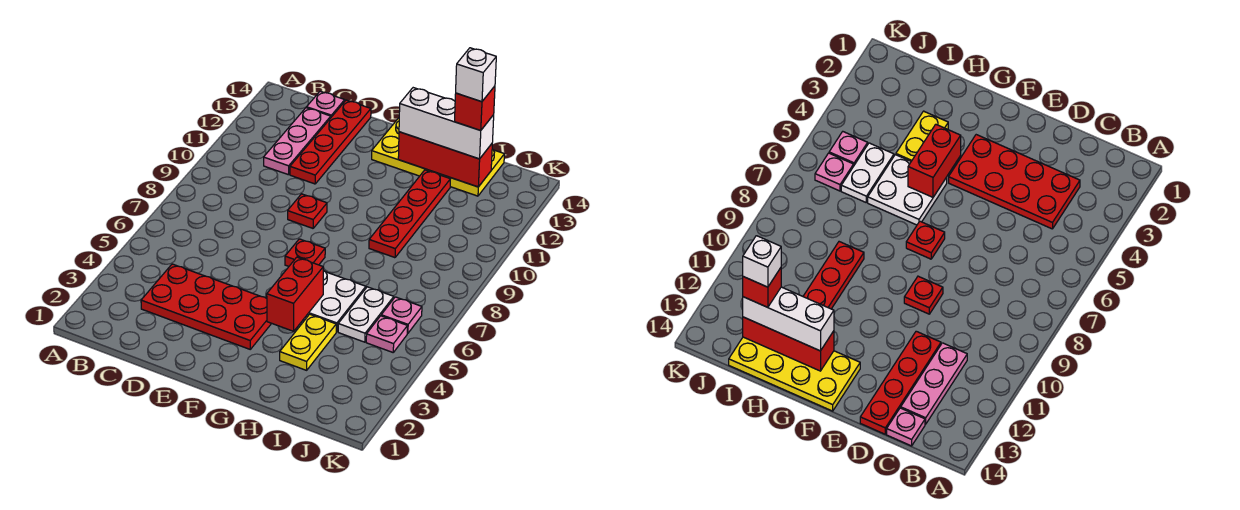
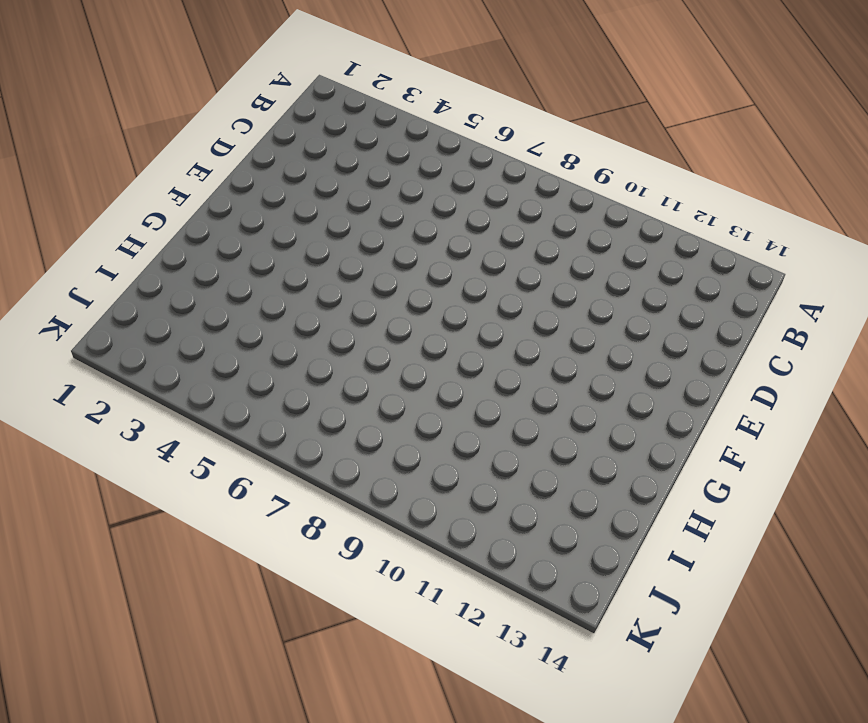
none -> red plate C3:F4 level 1
none -> pink plate C11:C13 level 1
none -> pink plate C14 level 1

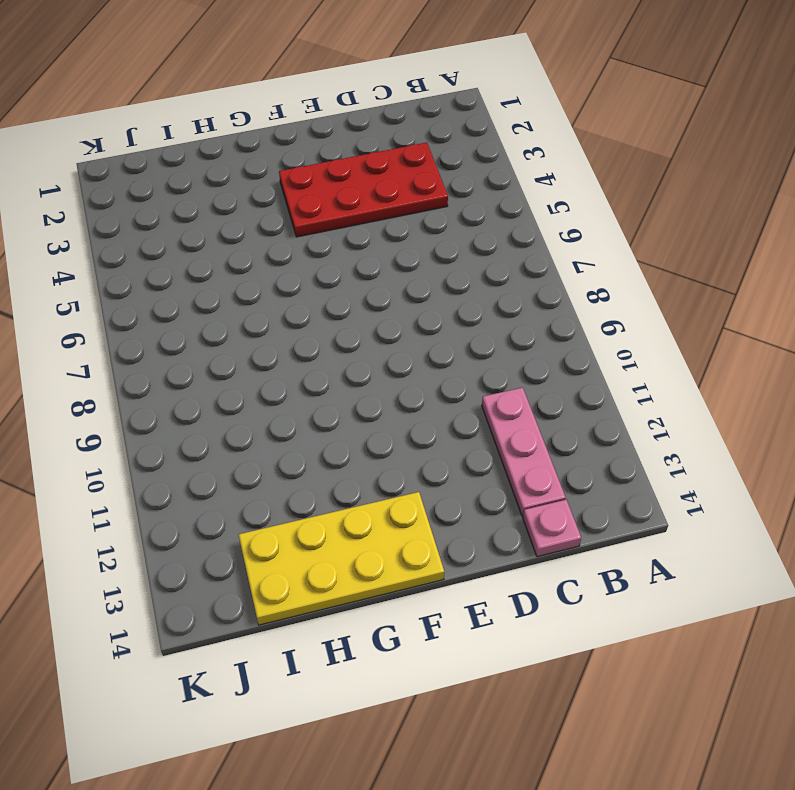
none -> red plate D11:D14 level 1
none -> red plate E9 level 1
none -> red plate F7 level 1

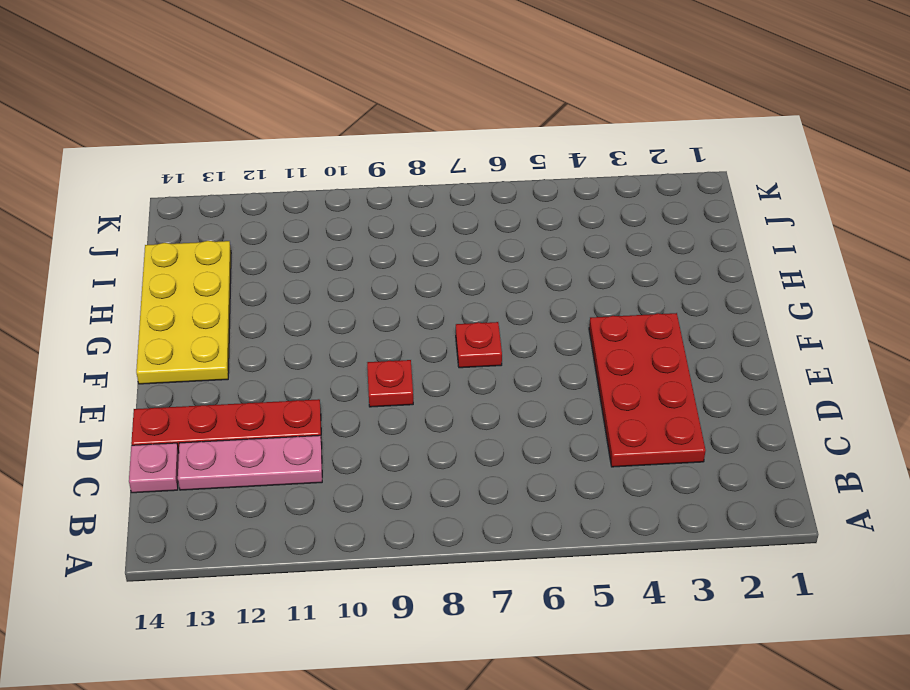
none -> white plate G5:H6 level 1
none -> yellow plate H3:H4 level 1
none -> red plate H9:H12 level 1

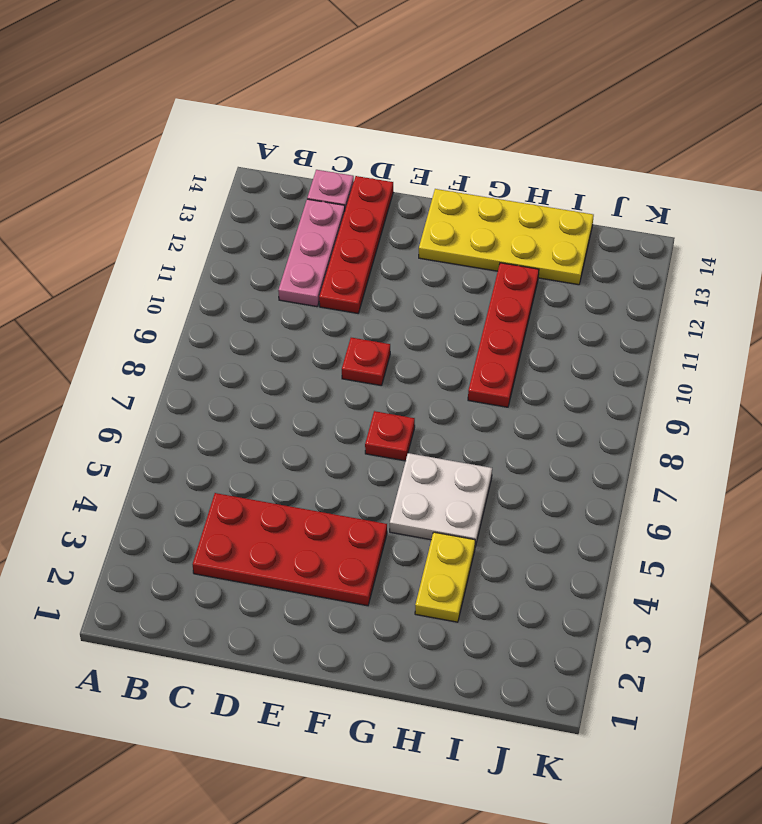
none -> white plate I5:I6 level 1
none -> pink plate J5 level 1
none -> pink plate J6 level 1

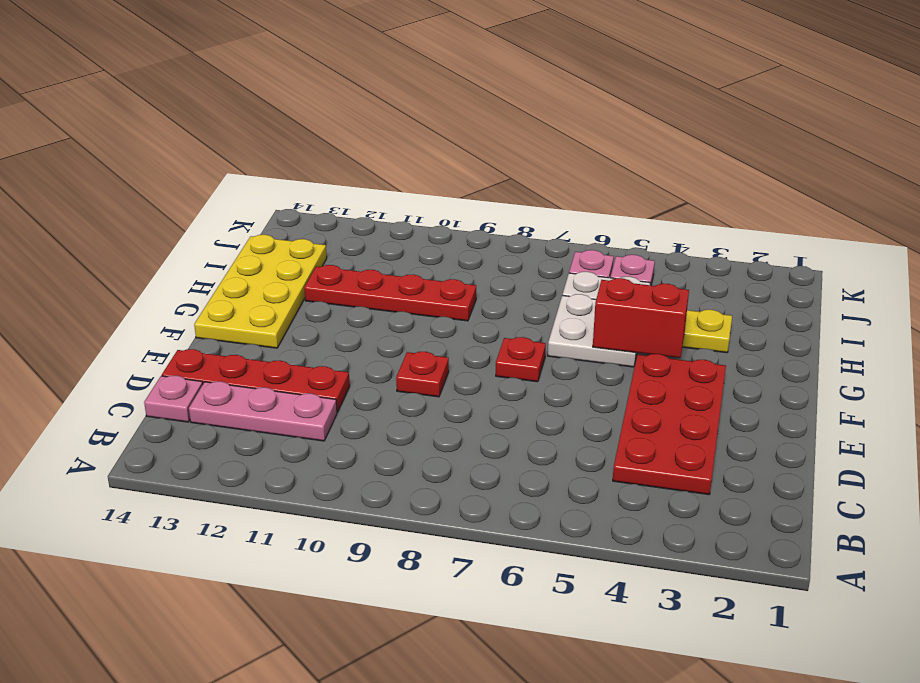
none -> red brick G13:I13 level 2
none -> white brick G13:I13 level 3
none -> red brick I13 level 4

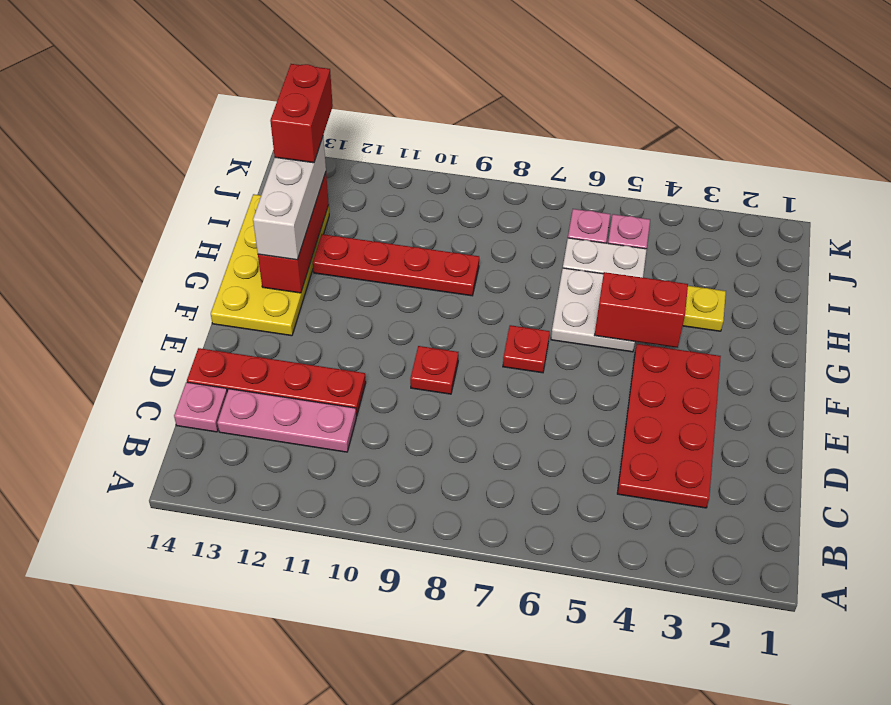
red brick I13:J13 level 4 -> red brick I13 level 4
none -> white brick I13 level 5

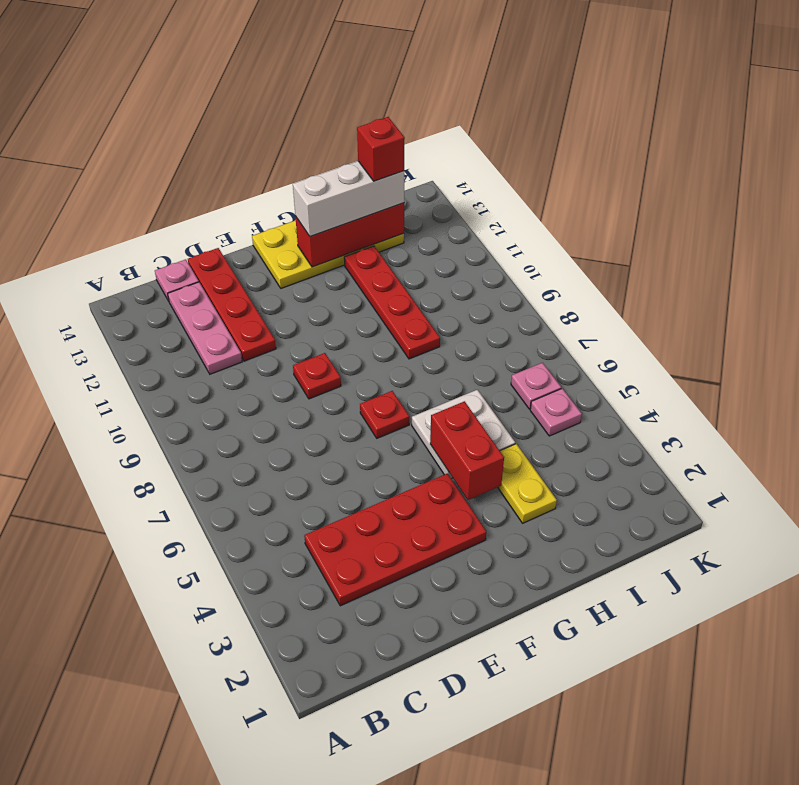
none -> white plate I5:I6 level 1
none -> white brick I13 level 5

